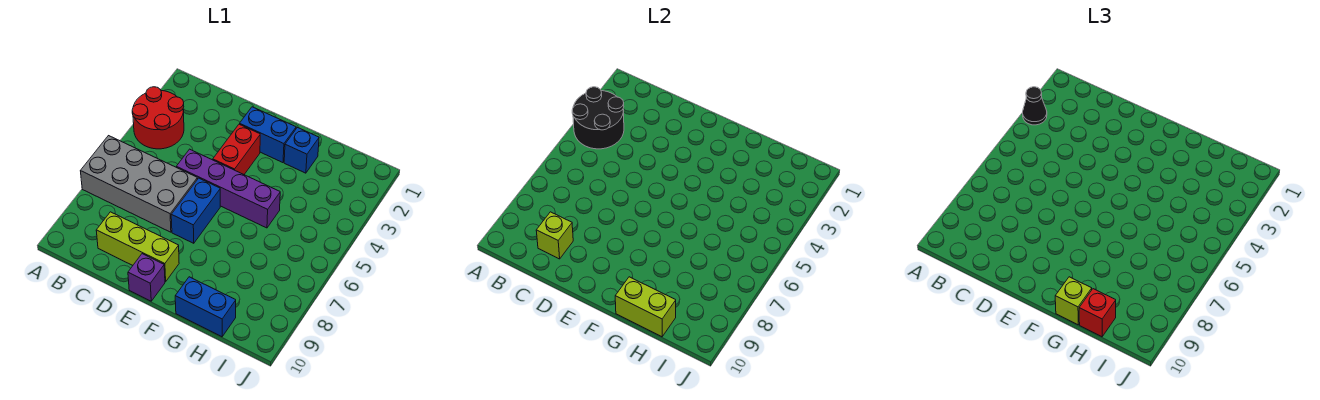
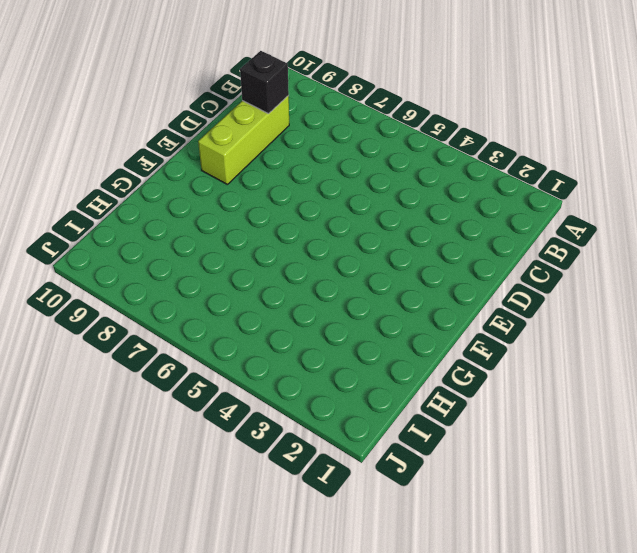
black brick C9 level 2 -> lime brick C9 level 2
none -> red round brick A3:B4 level 1
none -> grey brick A6:D7 level 1
none -> purple brick D5:G5 level 1

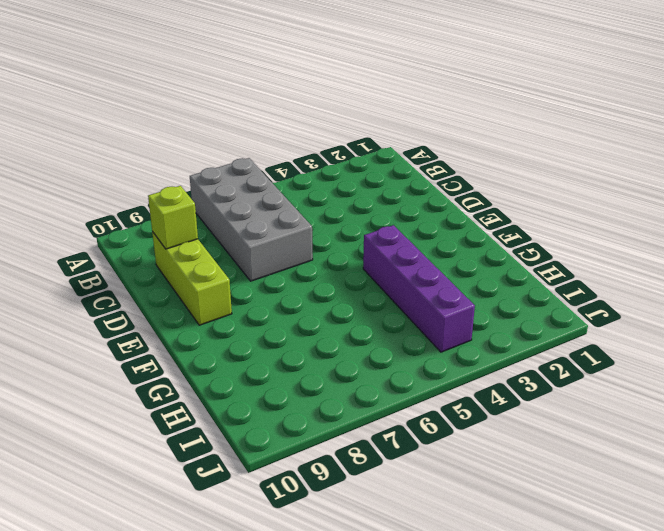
purple brick F4:I4 level 1 -> purple brick D5:G5 level 1
none -> red round brick A3:B4 level 1
none -> blue brick E2:F2 level 1
none -> red brick E3:E4 level 1

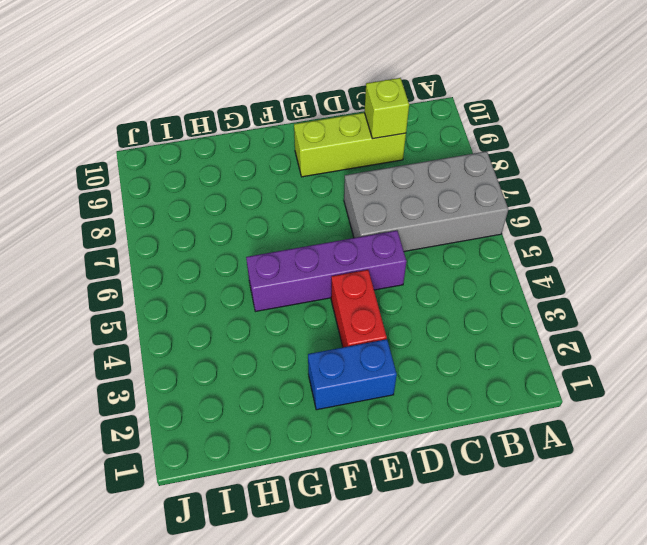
none -> red round brick A3:B4 level 1
none -> blue brick E6:E7 level 1
none -> purple brick E10 level 1

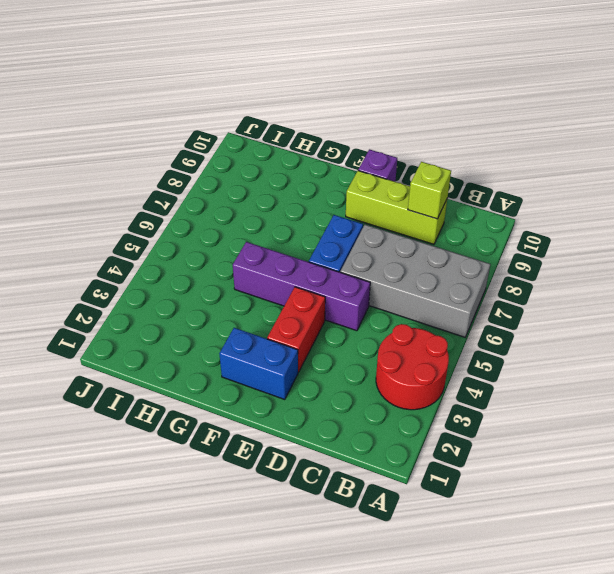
none -> blue brick G2 level 1
none -> blue brick G10:H10 level 1
none -> black round brick A3:B4 level 2

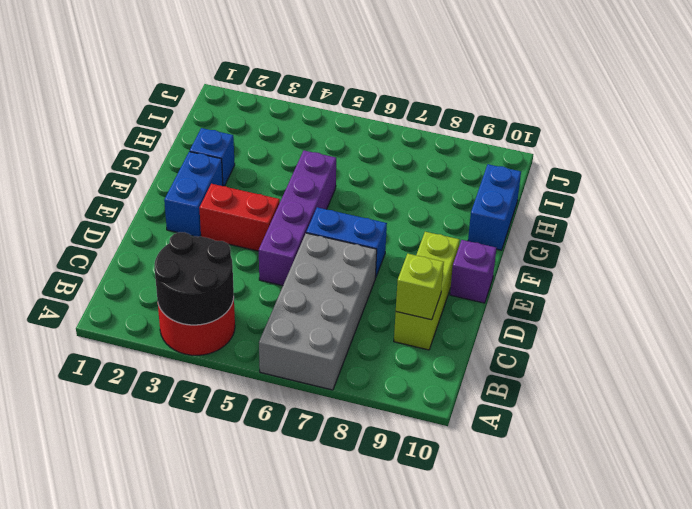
none -> lime brick G10:H10 level 2
none -> black cone A3 level 3
none -> lime brick G10 level 3

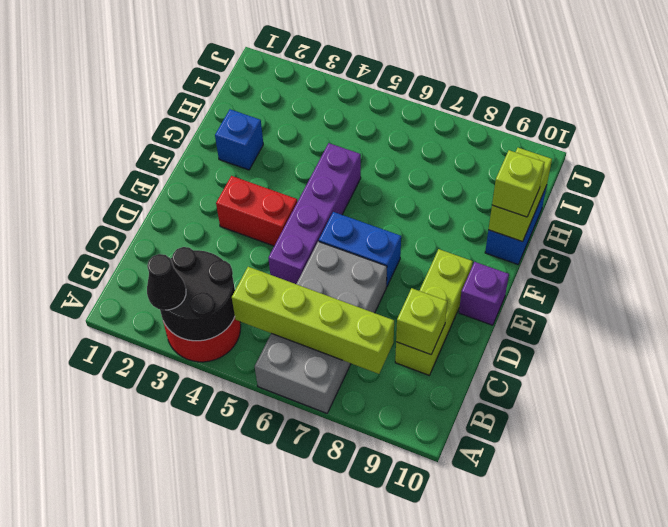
lime brick B5:B8 level 2 -> none
none -> blue brick E2:F2 level 1
none -> red brick H10 level 3

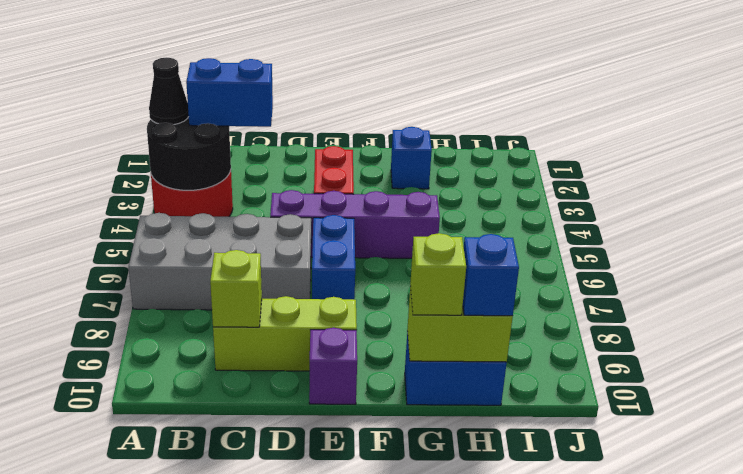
blue brick B3:C3 level 3 -> blue brick E2:F2 level 1
blue brick H10 level 3 -> red brick H10 level 3

